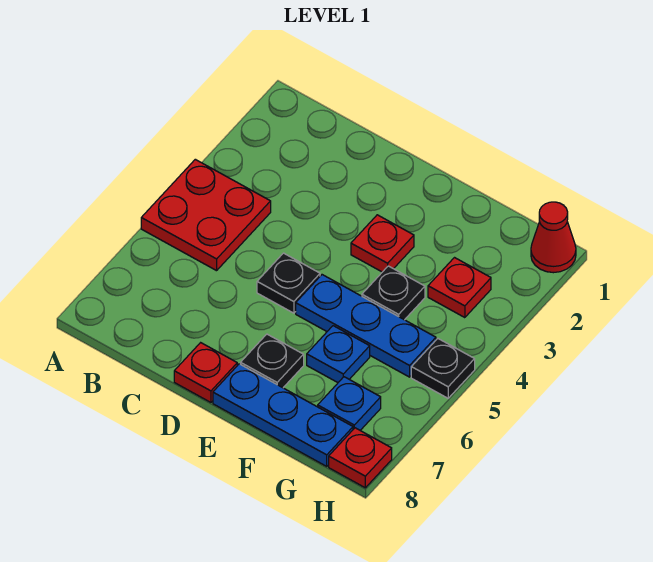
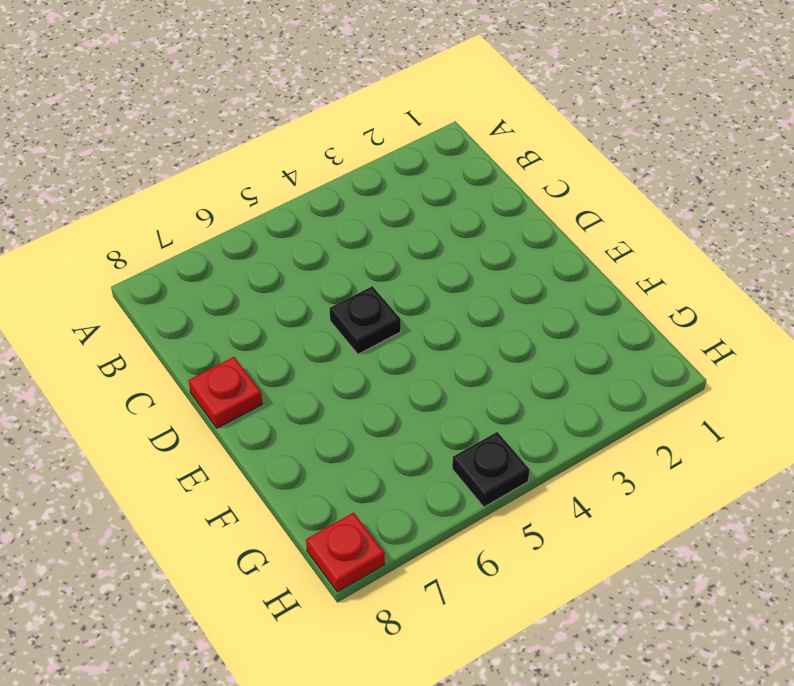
none -> red plate A4:B5 level 1
none -> red plate E3 level 1
none -> blue plate E5:G5 level 1

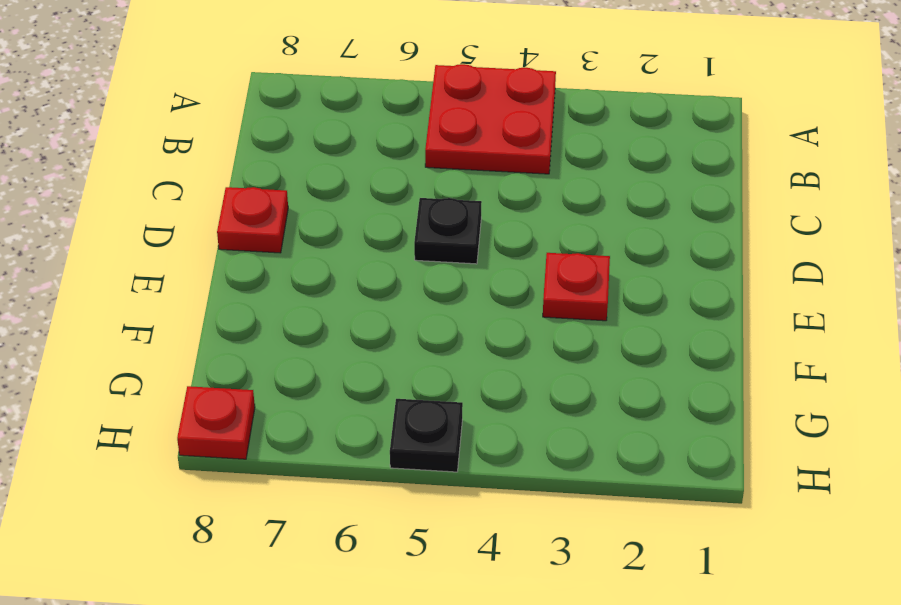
none -> blue plate E5:G5 level 1
none -> black plate E7 level 1
none -> blue plate E8:G8 level 1

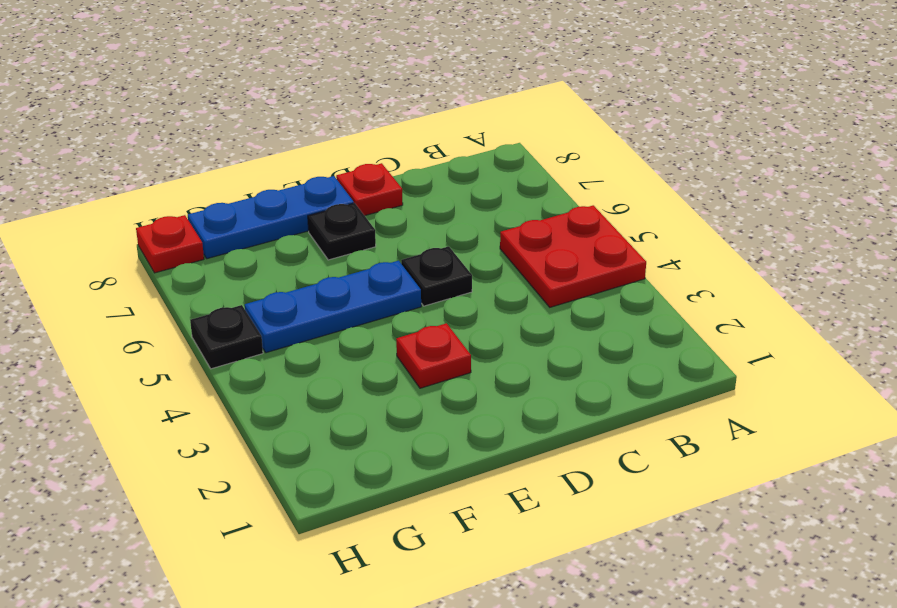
none -> black plate F4 level 1
none -> blue plate F6 level 1
none -> red plate G3 level 1

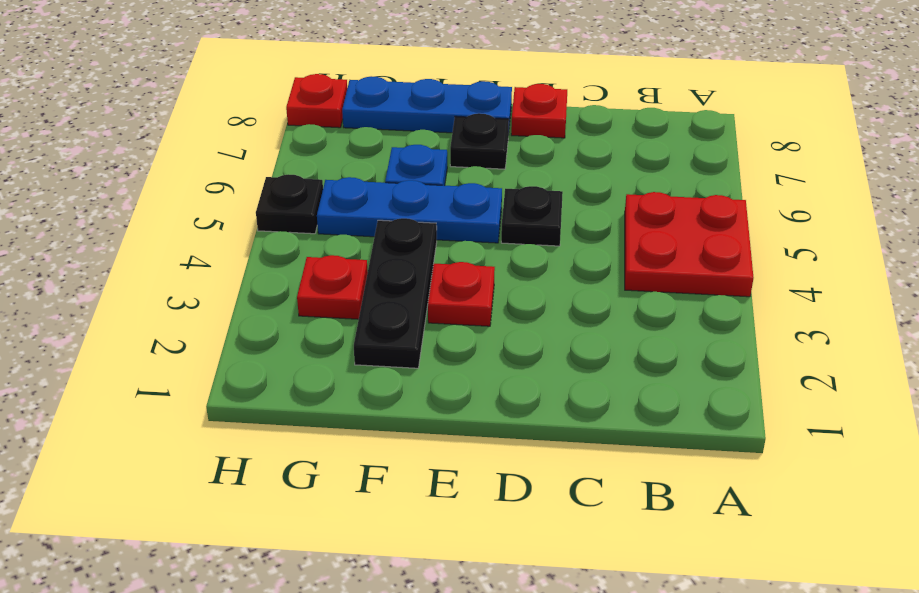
black plate F2:F4 level 1 -> black plate F4 level 1
none -> blue plate G7 level 1
none -> red cone H1 level 1

